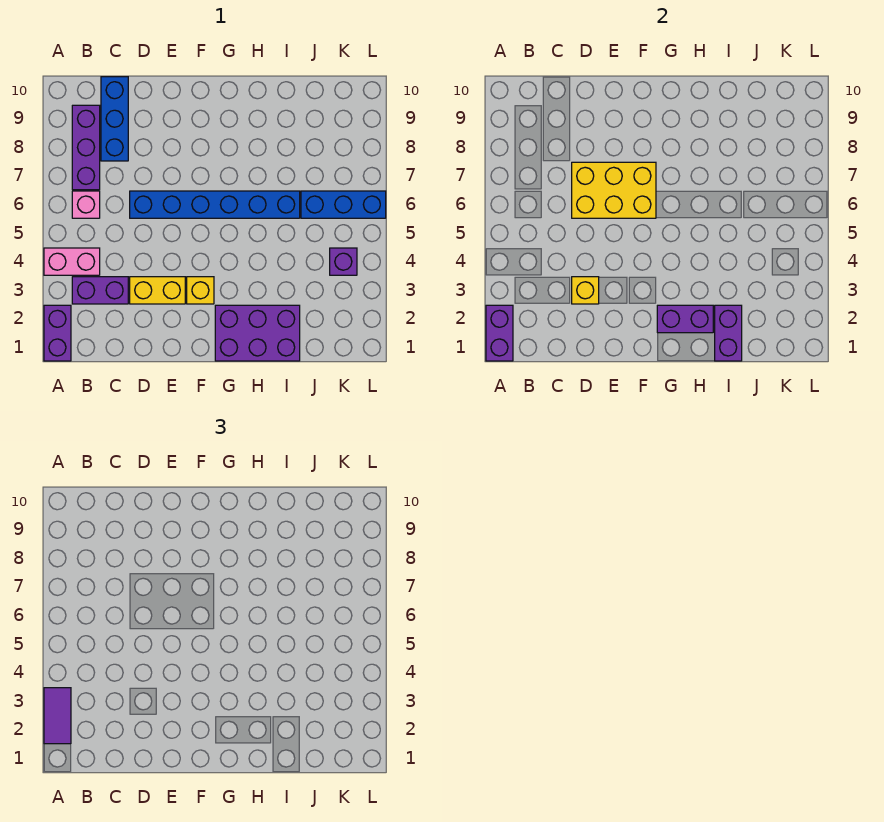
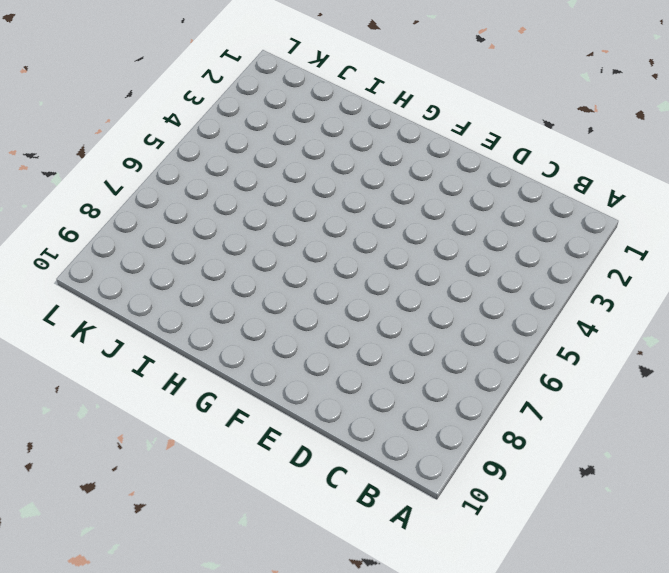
none -> purple brick A1:A2 level 1
none -> pink brick A4:B4 level 1
none -> purple brick B3:C3 level 1

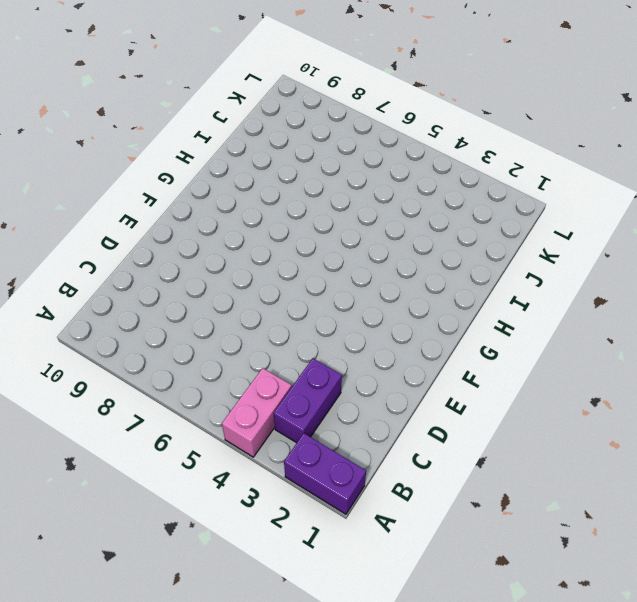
none -> pink brick B6 level 1
none -> purple brick B7:B9 level 1
none -> blue brick C8:C10 level 1

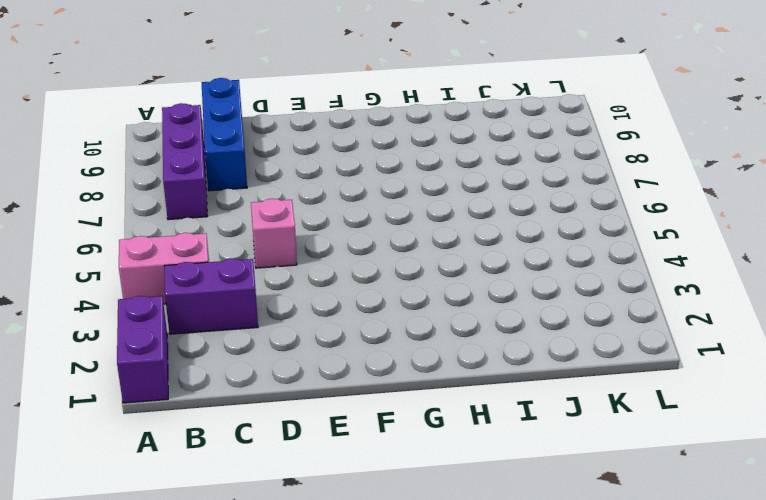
pink brick D5 level 1 -> pink brick B6 level 1
none -> yellow brick D3:E3 level 1
none -> blue brick D6:I6 level 1
none -> yellow brick F3 level 1

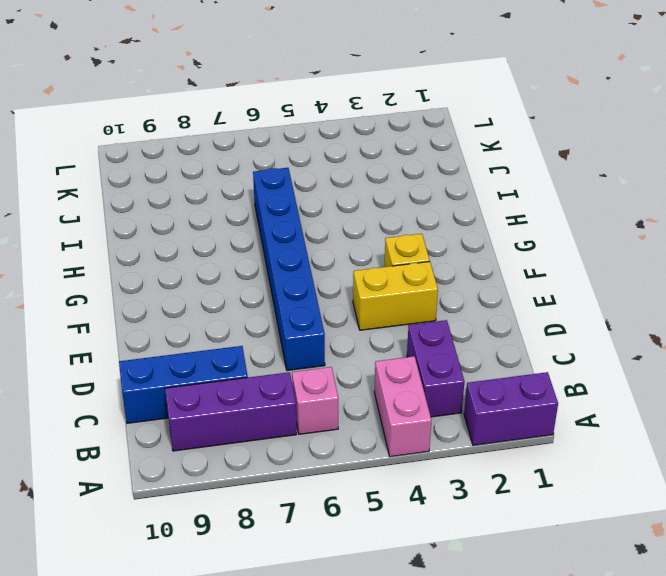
yellow brick E3:E4 level 1 -> yellow brick D3:E3 level 1
none -> purple brick G1:I2 level 1
none -> blue brick J6:L6 level 1
none -> purple brick K4 level 1

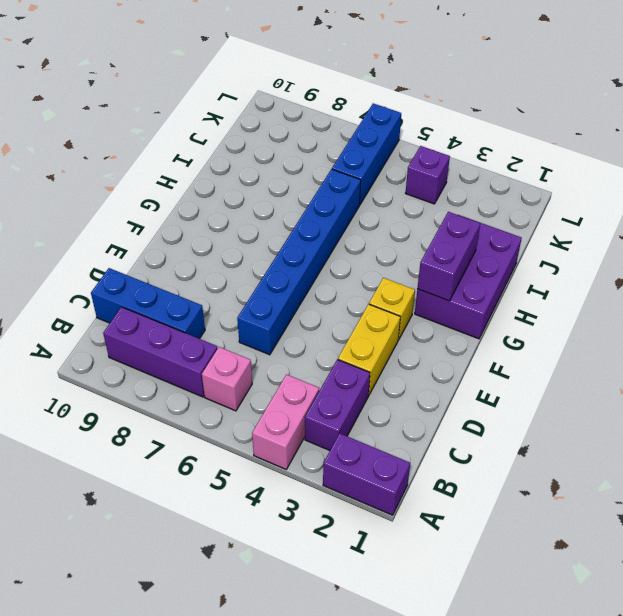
none -> purple brick A1:A2 level 2
none -> yellow brick D3 level 2
none -> yellow brick D6:F7 level 2

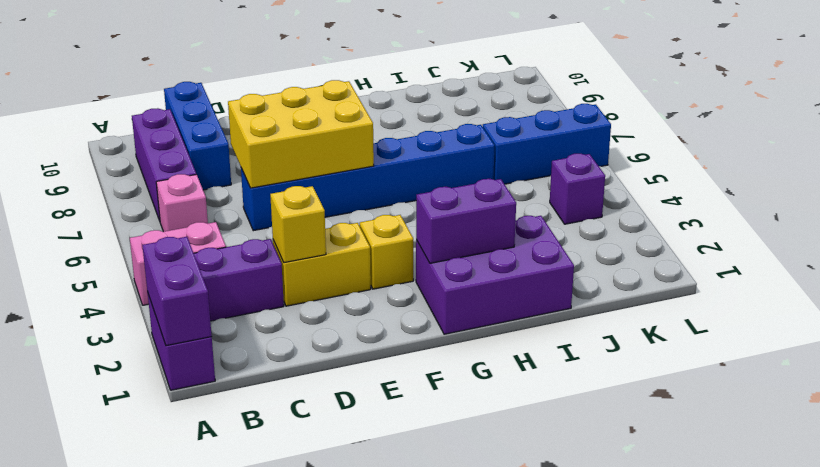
none -> purple brick I1:I2 level 2
none -> purple tile A2:A3 level 3

